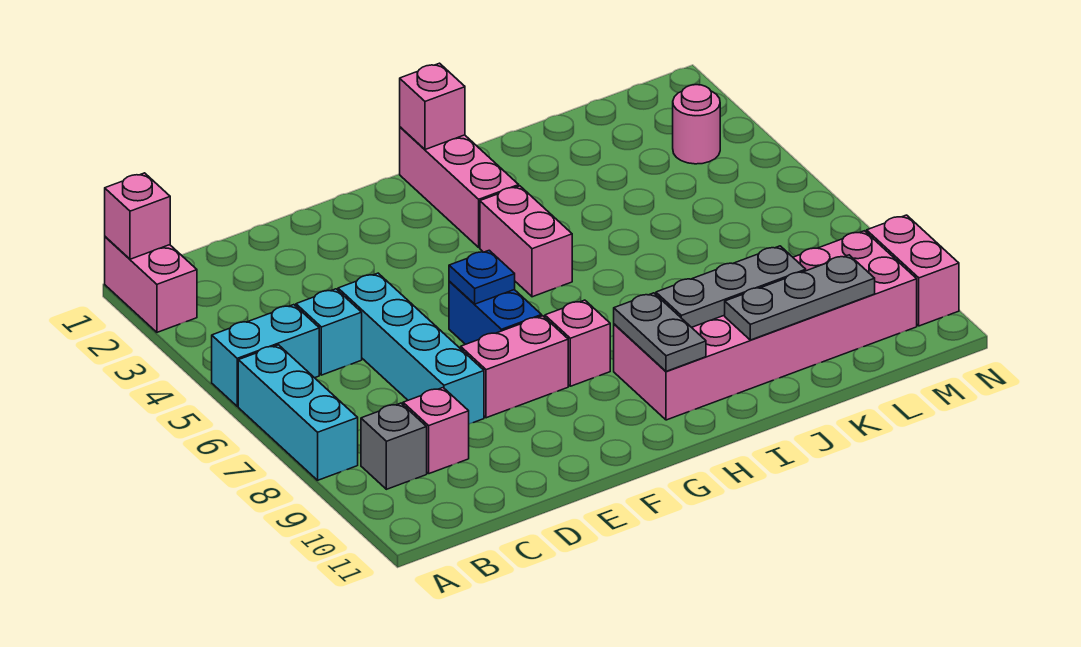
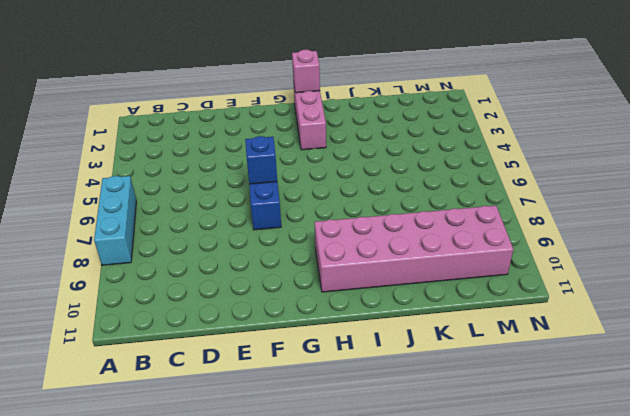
blue brick F6 level 2 -> blue plate F6 level 2
none -> pink brick A1:A2 level 1
none -> cyan brick A5:B5 level 1
none -> grey brick B9 level 1

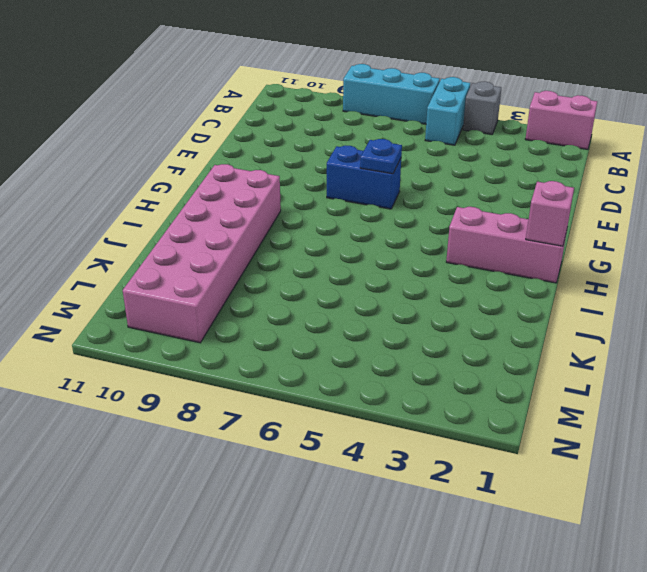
grey brick A4 level 1 -> grey brick B9 level 1
none -> cyan brick C5 level 1
none -> pink brick C9 level 1
none -> cyan brick D5:D8 level 1

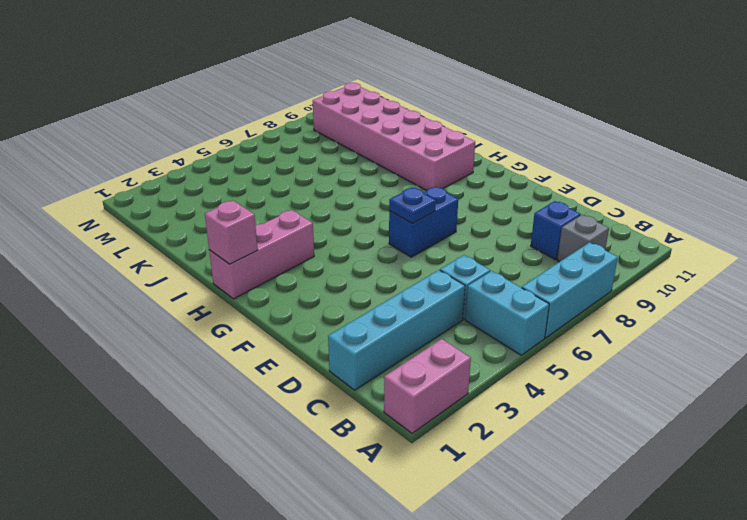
cyan brick C1:C4 level 1 -> cyan brick D5:D8 level 1
blue brick C9 level 1 -> pink brick C9 level 1
none -> pink brick E8:F8 level 1
none -> pink brick G8 level 1
none -> pink brick H4:H5 level 1

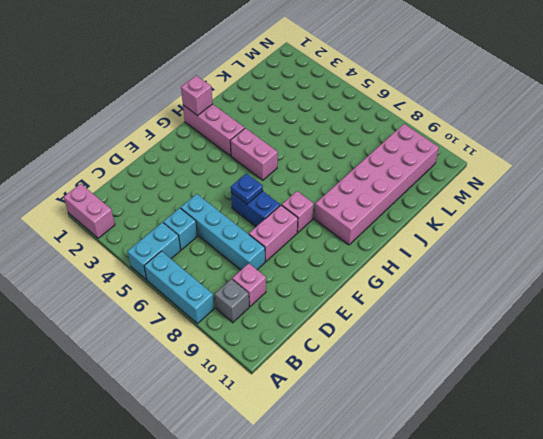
none -> pink round brick M3 level 1
none -> pink brick N9:N10 level 1
none -> pink brick A1 level 2

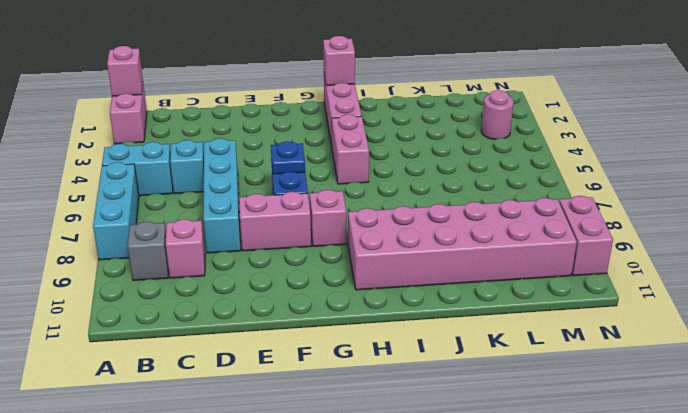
none -> grey plate H9:H10 level 2
none -> grey plate I9:K9 level 2
none -> grey plate J10:L10 level 2

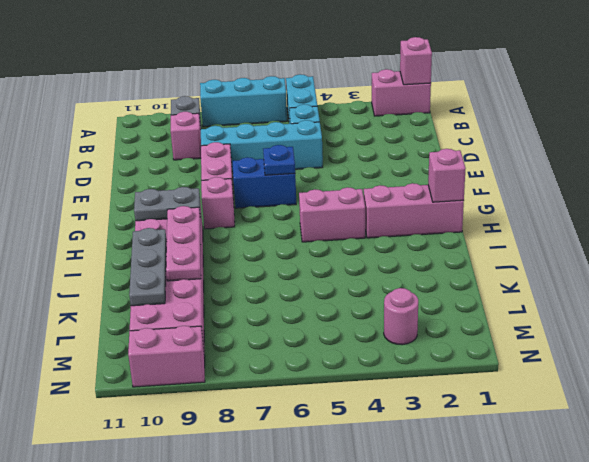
pink plate I9:K9 level 2 -> grey plate I9:K9 level 2

